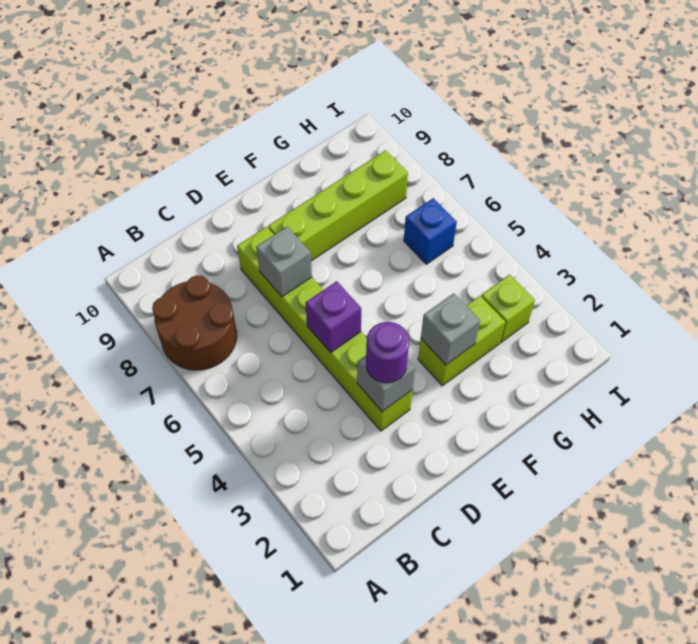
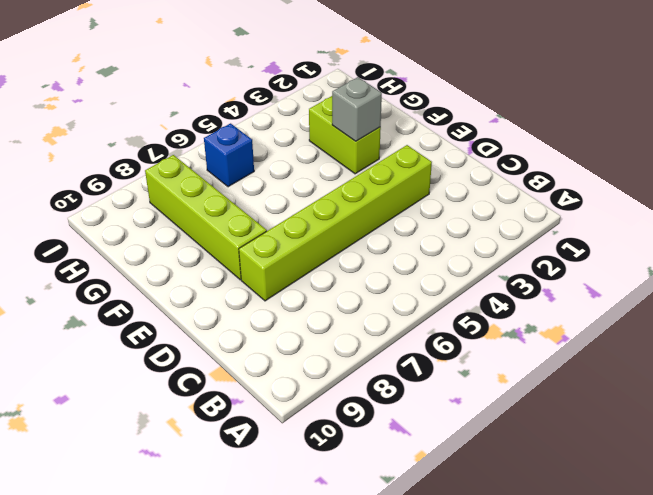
none -> brown round brick A7:B8 level 1
none -> lime brick H3 level 1

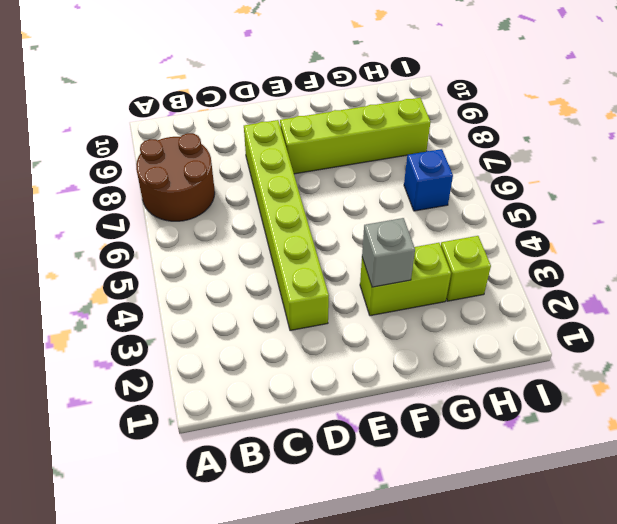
none -> grey brick D3 level 2
none -> purple brick D5 level 2

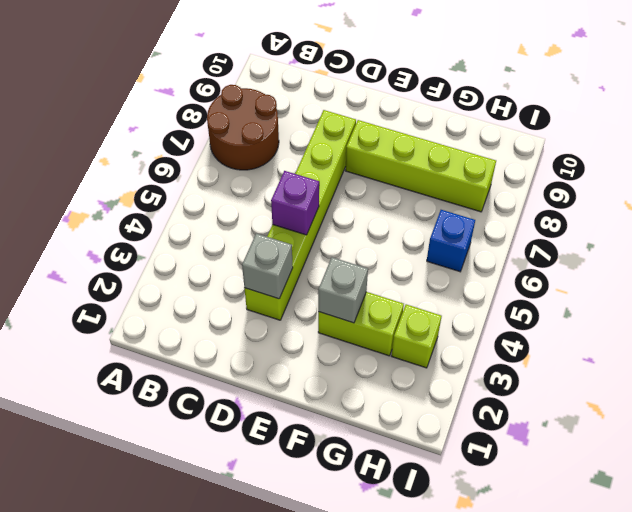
none -> grey brick D7 level 2
none -> purple round brick D3 level 3

